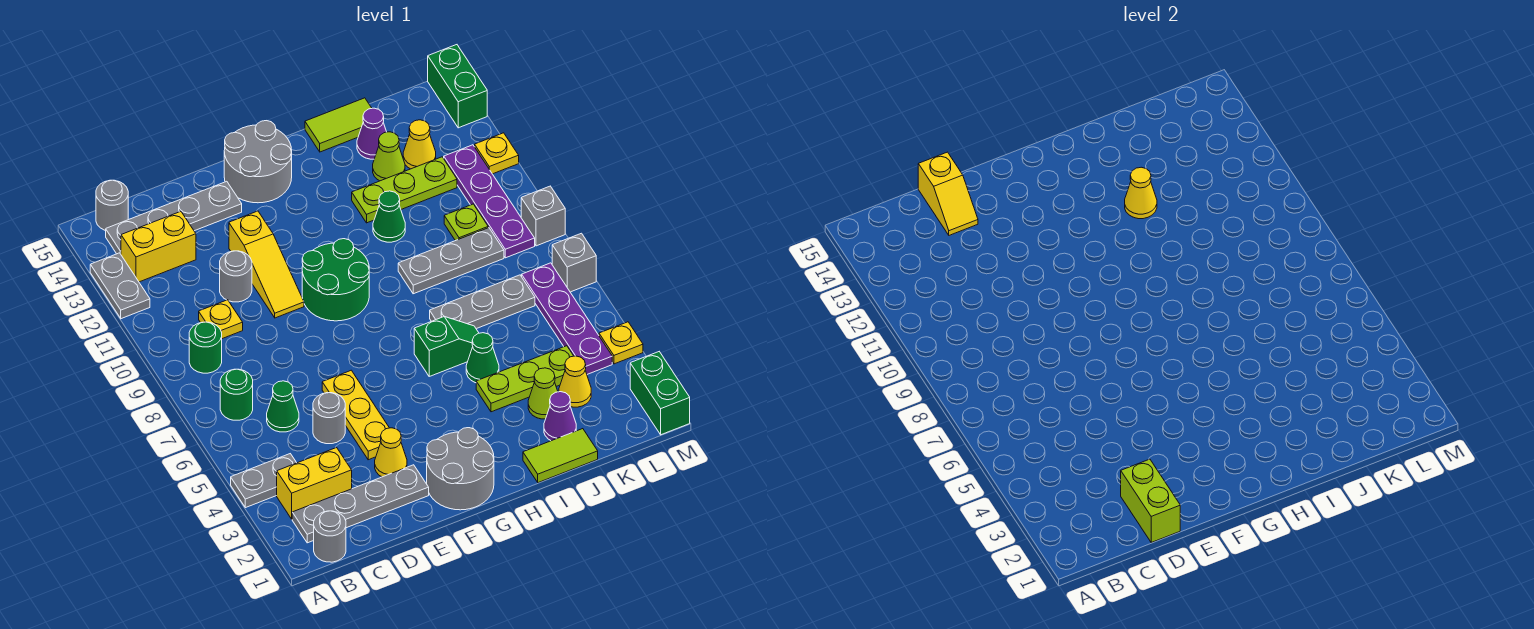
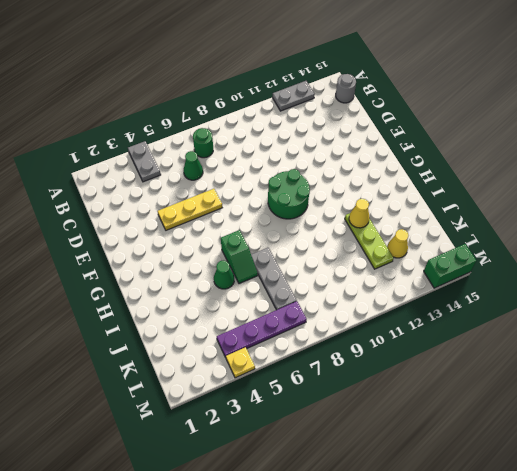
none -> grey round brick B1 level 1
none -> grey plate B2:E2 level 1
none -> yellow brick B3:C3 level 1
none -> green round brick B9 level 1

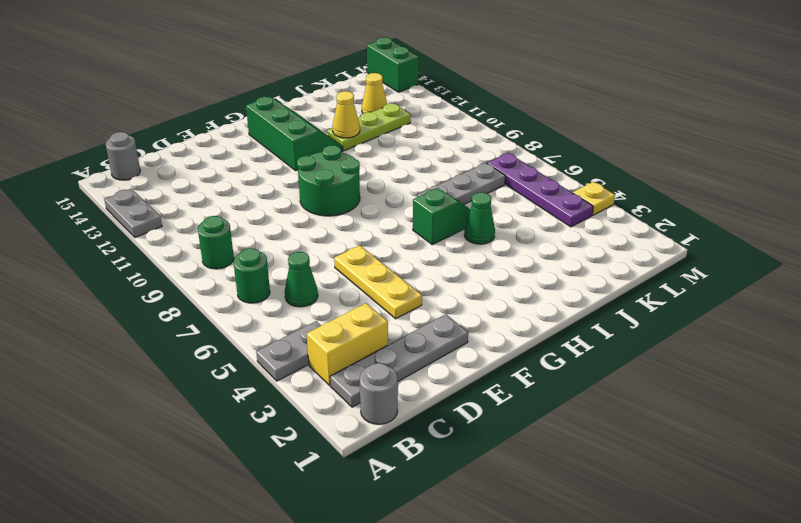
green slope G12:H14 level 1 top G -> grey round brick F14:G15 level 1
none -> yellow brick B13:C13 level 1
none -> grey plate B14:E14 level 1
none -> yellow plate C10 level 1
none -> grey round brick D5 level 1

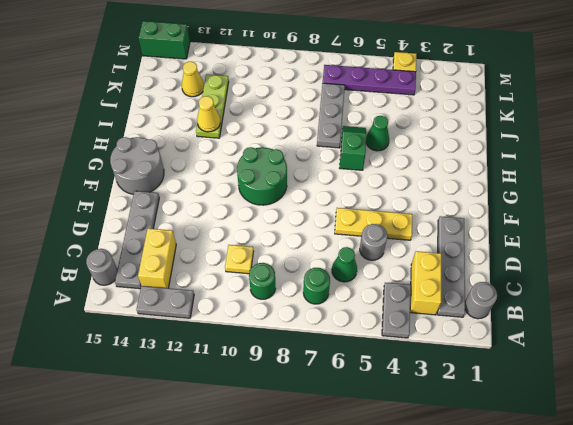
none -> grey round brick D11 level 1
none -> yellow cone E3 level 1
none -> yellow slope E10:E12 level 1 top 12
none -> grey round brick F1:G2 level 1

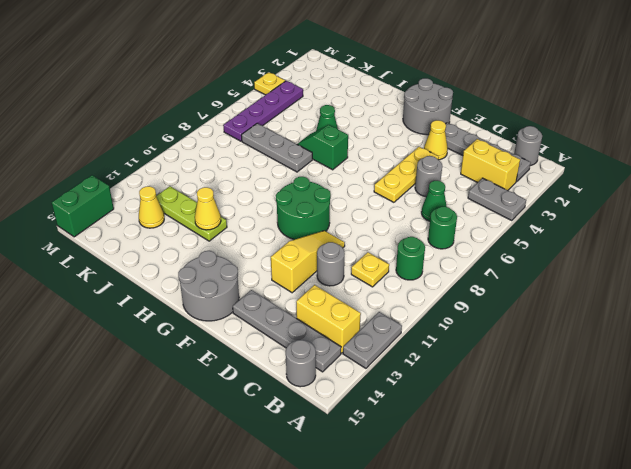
none -> lime tile I1:J1 level 1
none -> lime plate I4:K4 level 1
none -> grey plate I9:K9 level 1
none -> green cone I11 level 1

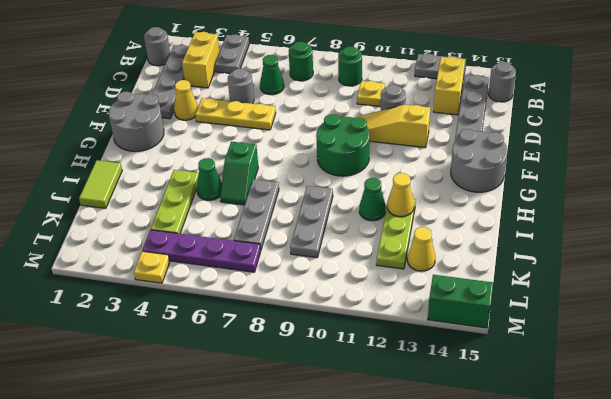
none -> lime tile I15:J15 level 1
none -> purple cone J2 level 1
none -> lime cone J3 level 1
none -> lime cone J13 level 1

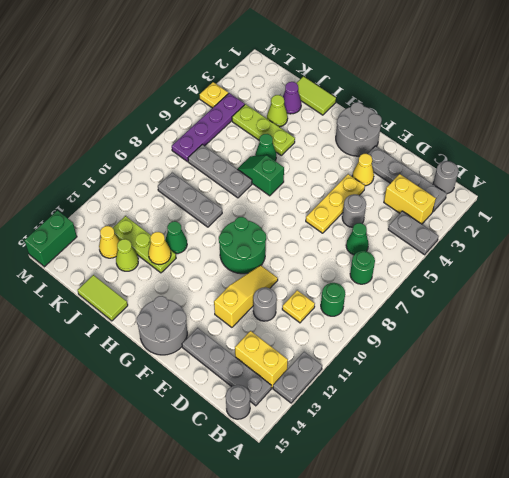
none -> purple cone J14 level 1
none -> yellow cone K3 level 1
none -> lime plate K10 level 1
none -> purple plate L9:L12 level 1

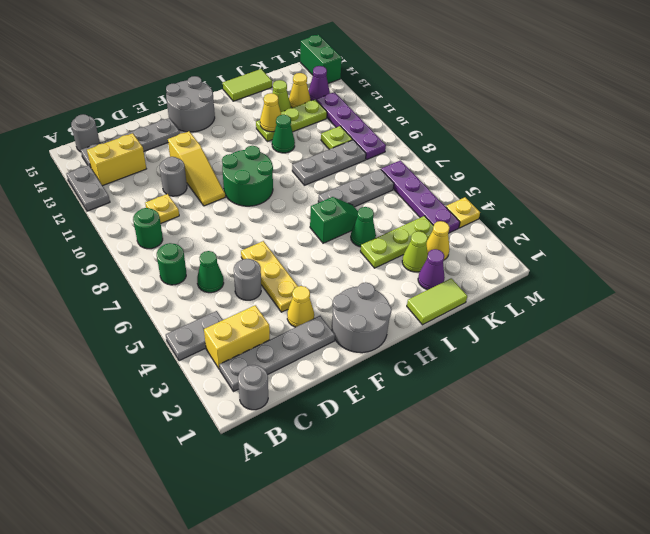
purple cone L13 level 1 -> purple cone J14 level 1
none -> green brick M1:M2 level 1
none -> grey brick M7 level 1
none -> grey brick M9 level 1
none -> yellow plate M12 level 1

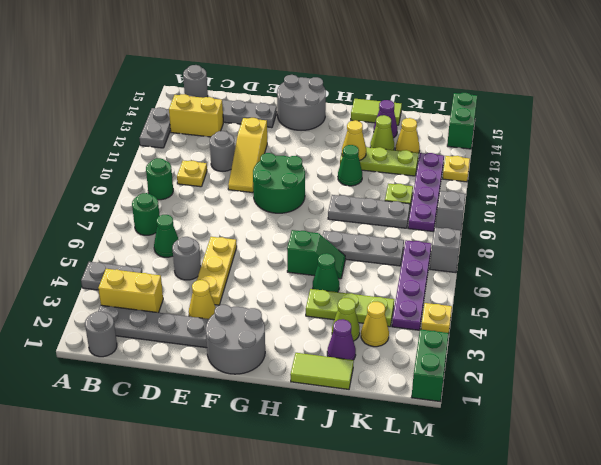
none -> lime brick D1:D2 level 2
none -> yellow slope D14:D15 level 2 top 15

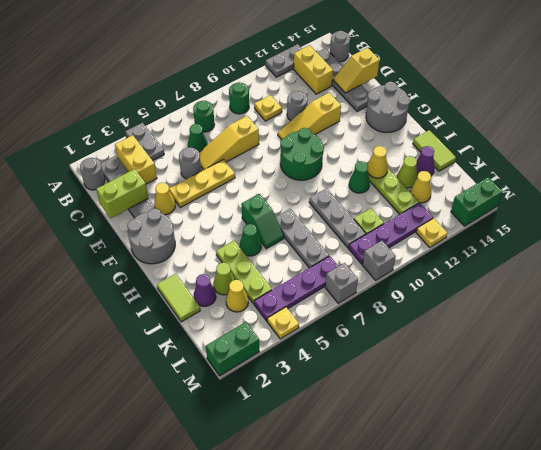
yellow slope D6:D8 level 1 top 8 -> none

